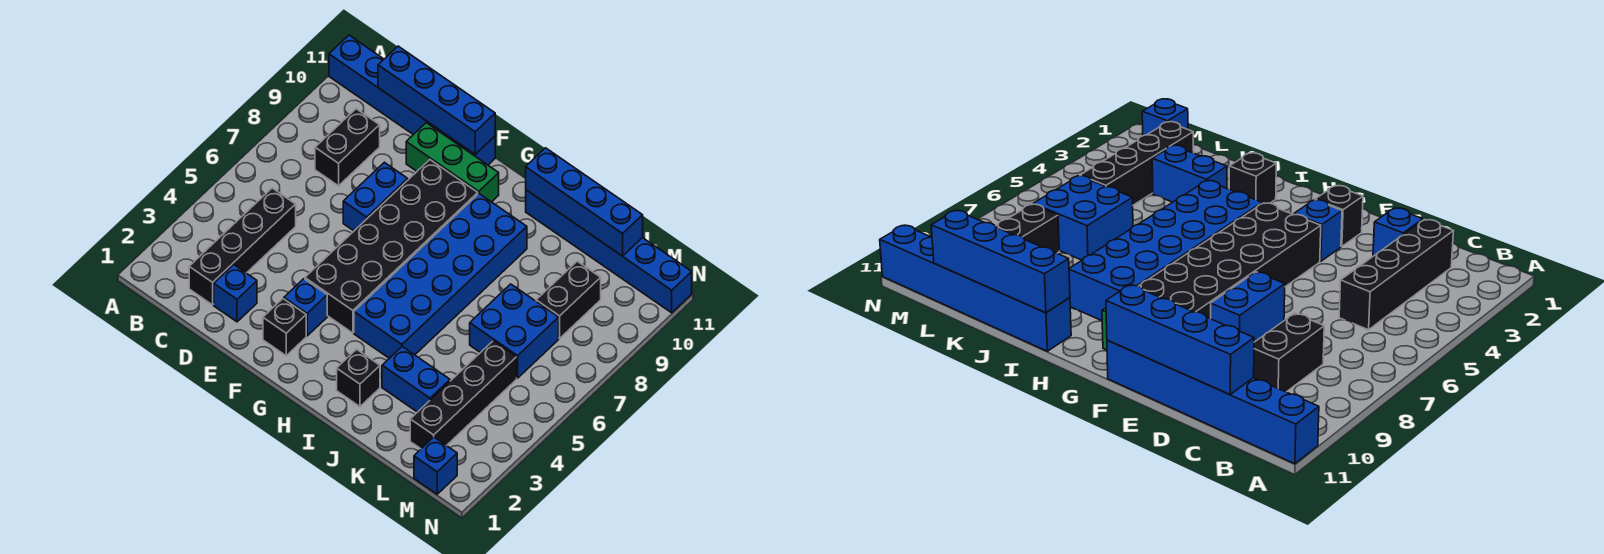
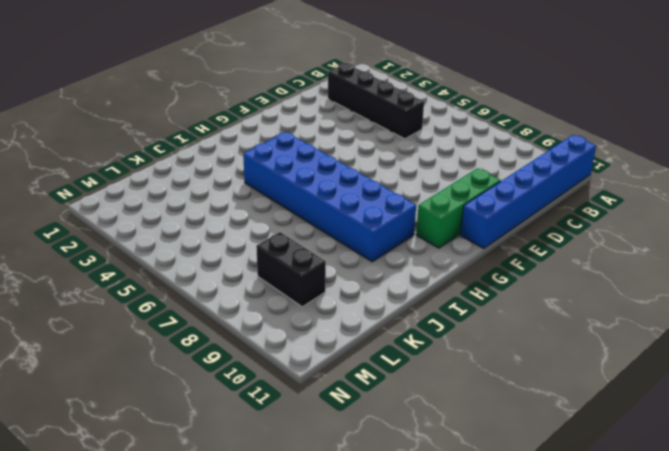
none -> black brick C8:C9 level 1
none -> blue brick D2 level 1
none -> blue brick E7:E8 level 1

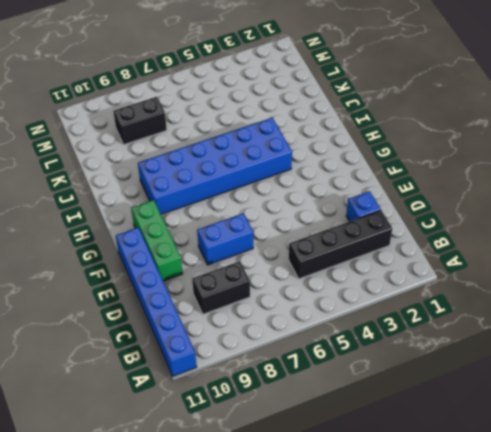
none -> black brick F2 level 1
none -> blue brick F3 level 1
none -> black brick F4:G9 level 1

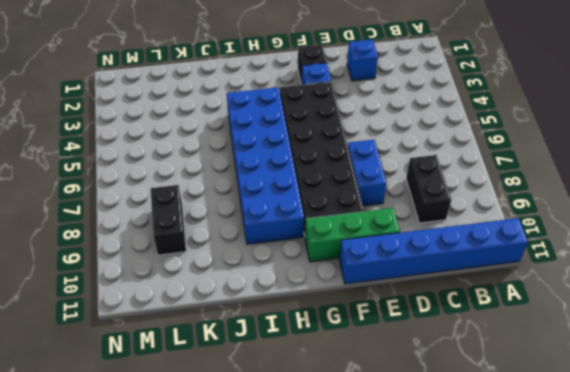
none -> black brick C2:C5 level 1
none -> black brick I2 level 1
none -> blue brick I11:N11 level 1

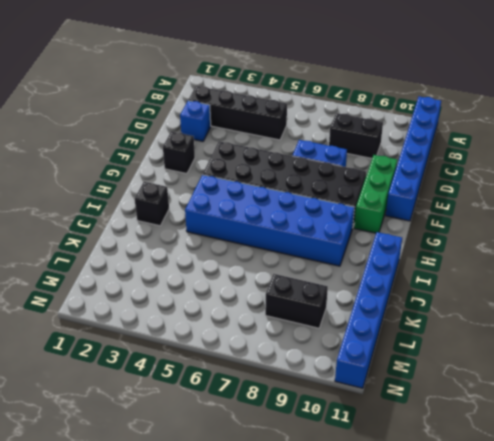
none -> blue brick F3 level 1
none -> blue brick J3:K3 level 1
none -> blue brick K6:L7 level 1

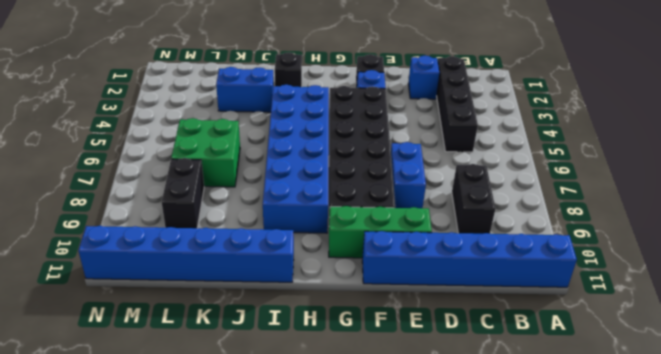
green brick K6:L7 level 1 -> blue brick K6:L7 level 1
none -> black brick L2:L5 level 1
none -> blue brick M1 level 1
none -> blue brick C11:F11 level 2

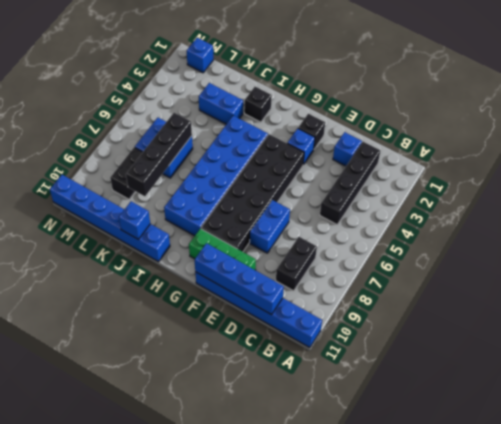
blue brick J11 level 2 -> blue brick I11:L11 level 2
black brick K6:K9 level 2 -> black brick L2:L5 level 1

